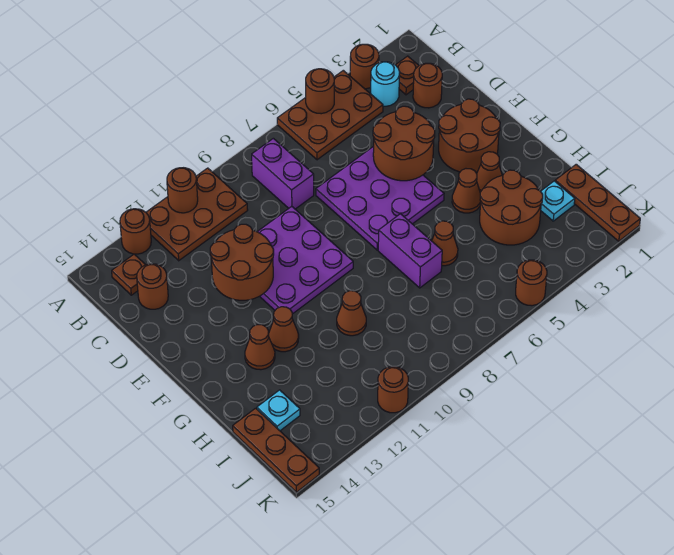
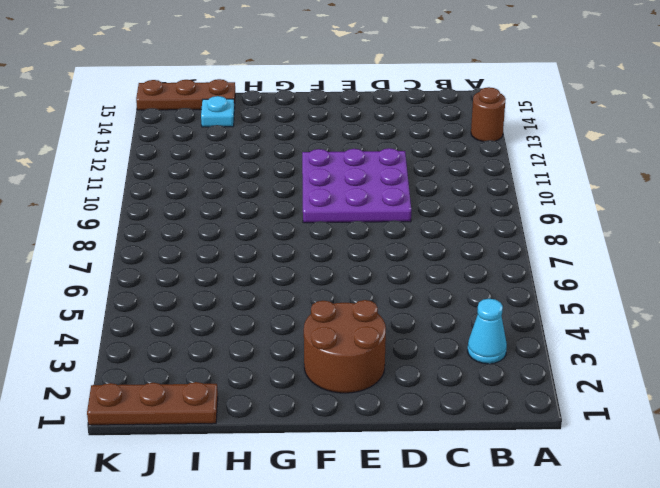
cyan cone B3 level 1 -> cyan round brick B3 level 1
none -> brown round brick A3 level 1
none -> brown plate A4:B6 level 1
none -> brown plate A10:B12 level 1
none -> brown plate B2 level 1

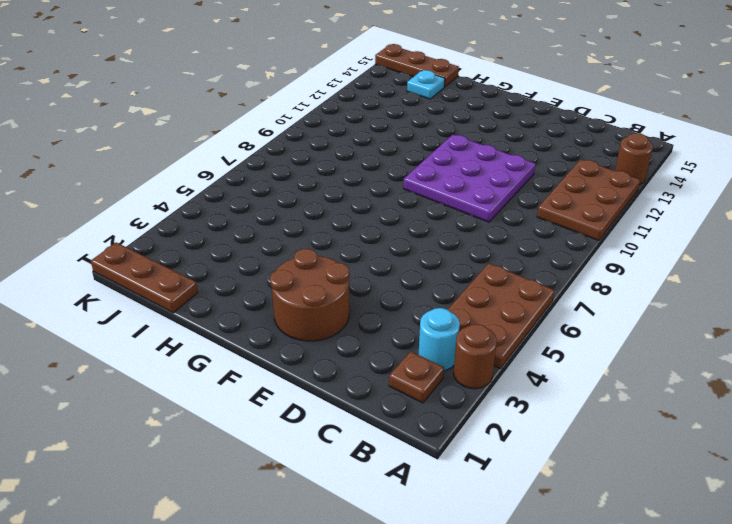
none -> purple brick B8:C8 level 1
none -> brown plate B14 level 1
none -> brown round brick C2 level 1
none -> brown round brick C14 level 1

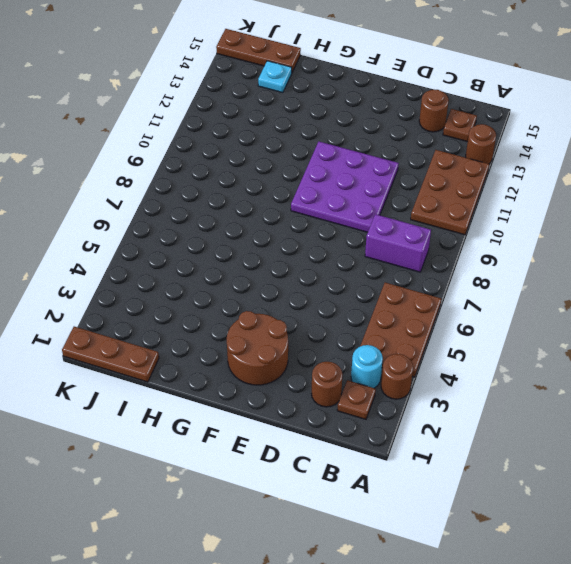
none -> purple plate D5:F7 level 1
none -> brown cone G3 level 1
none -> brown cone G4 level 1
none -> purple brick G7:H7 level 1

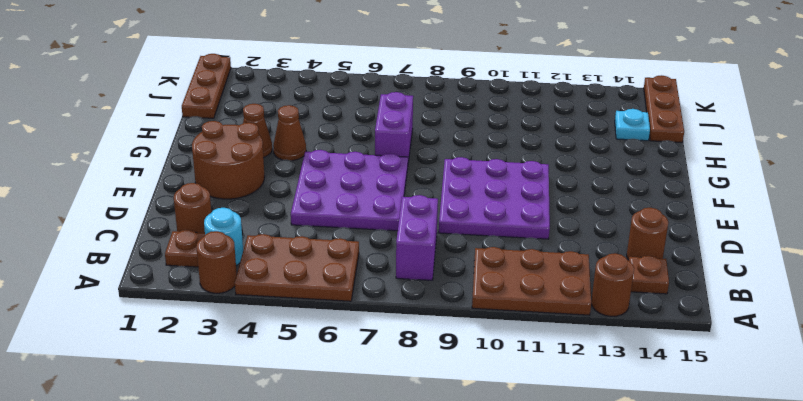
none -> brown cone G12 level 1
none -> brown cone G13 level 1
none -> brown round brick H3:I4 level 1
none -> brown cone H6 level 1

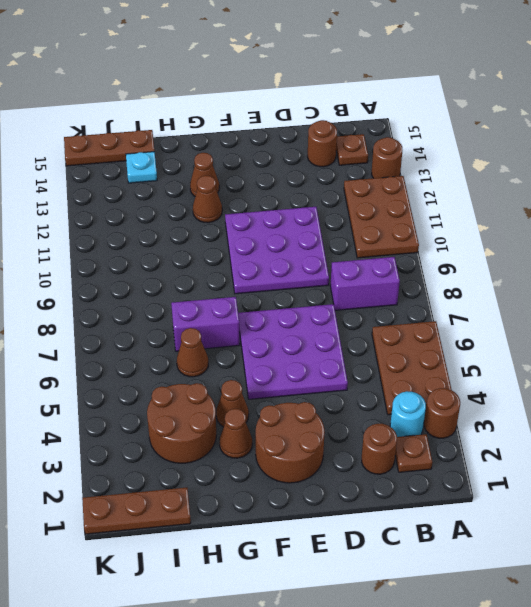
none -> brown cone H10 level 1
none -> cyan plate I2 level 1
none -> brown round brick K5 level 1
none -> brown round brick K11 level 1

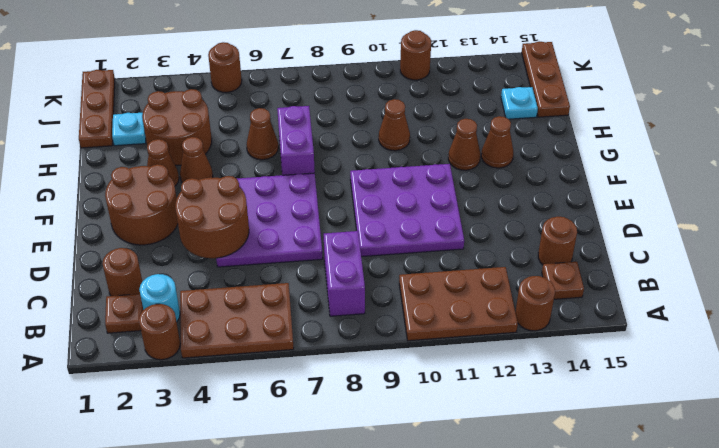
none -> brown round brick A5 level 2
none -> brown round brick A11 level 2
none -> brown round brick D11:E12 level 2

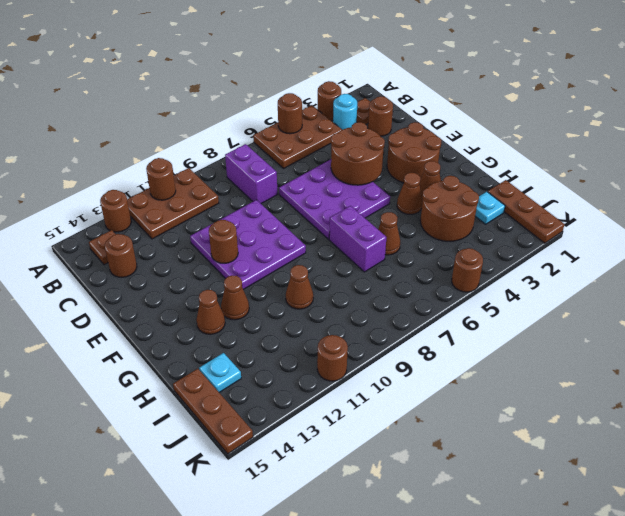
brown round brick E11 level 2 -> brown round brick D11:E12 level 2

